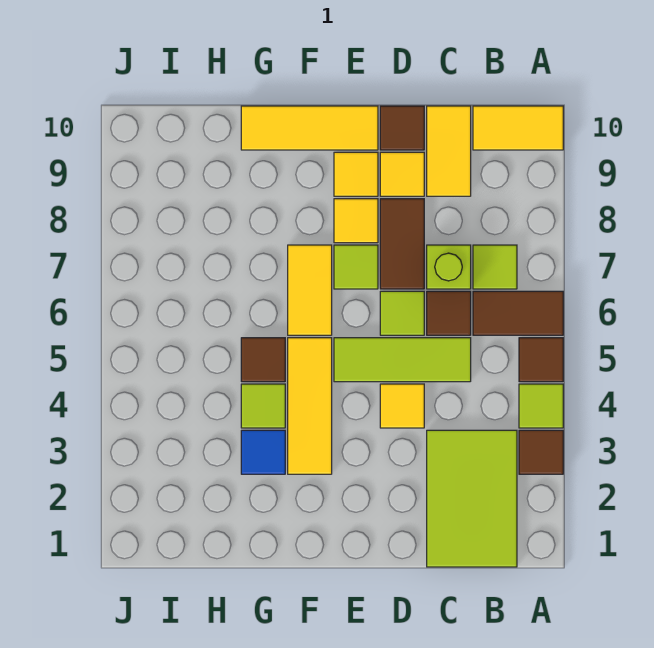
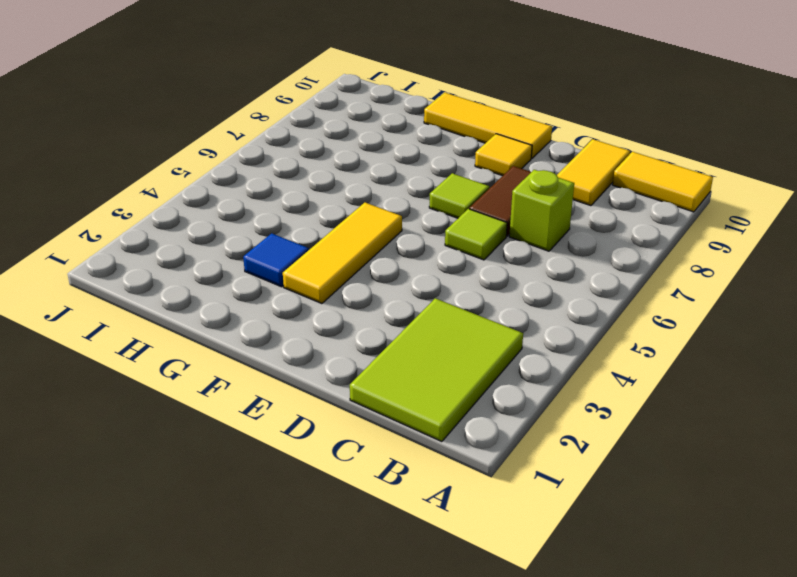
none -> brown tile A3 level 1
none -> lime tile A4 level 1
none -> brown tile A5 level 1

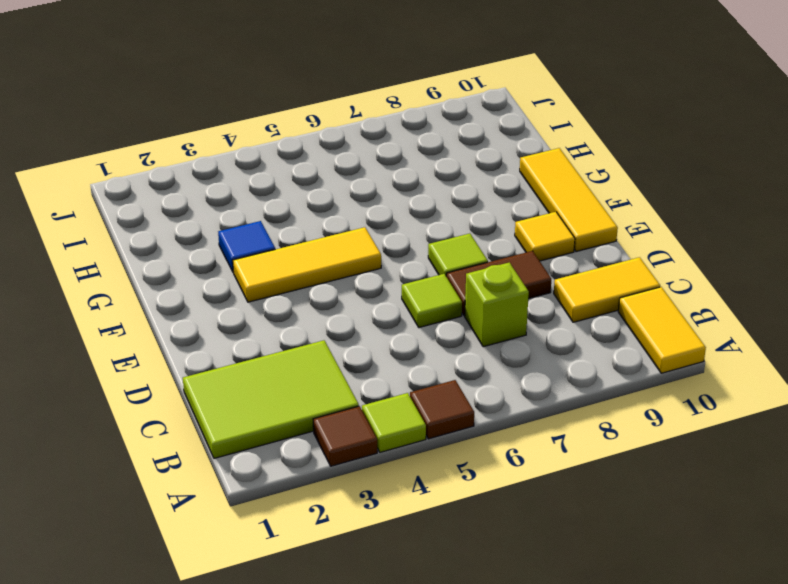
none -> brown tile A6:B6 level 1
none -> lime tile B7 level 1
none -> lime tile C5:E5 level 1

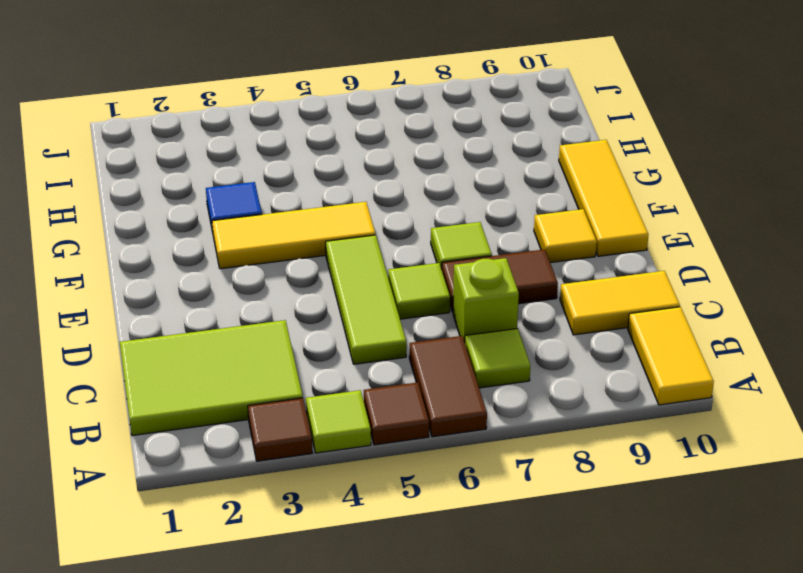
none -> brown tile C6 level 1
none -> yellow tile D4 level 1
none -> yellow tile D9 level 1

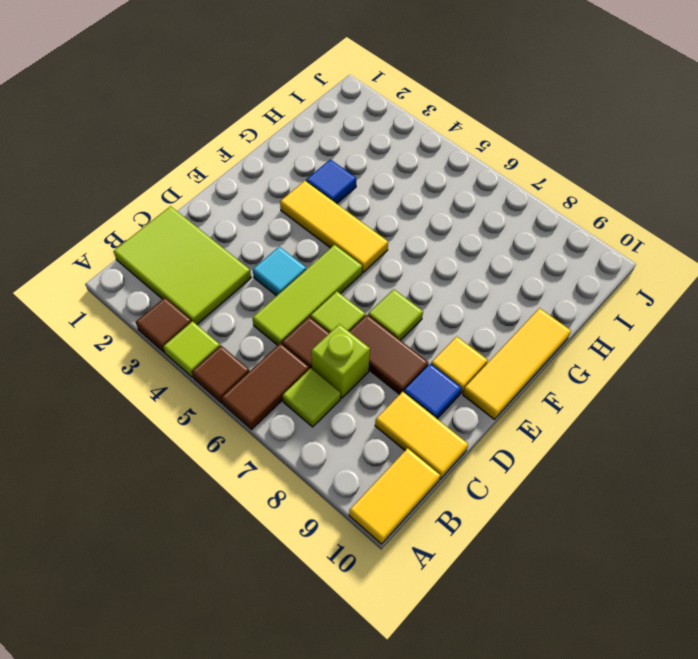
cyan tile D4 level 1 -> yellow tile D4 level 1
blue tile D9 level 1 -> yellow tile D9 level 1
none -> brown tile D10 level 1
none -> yellow tile E8 level 1
none -> yellow tile F6:F7 level 1

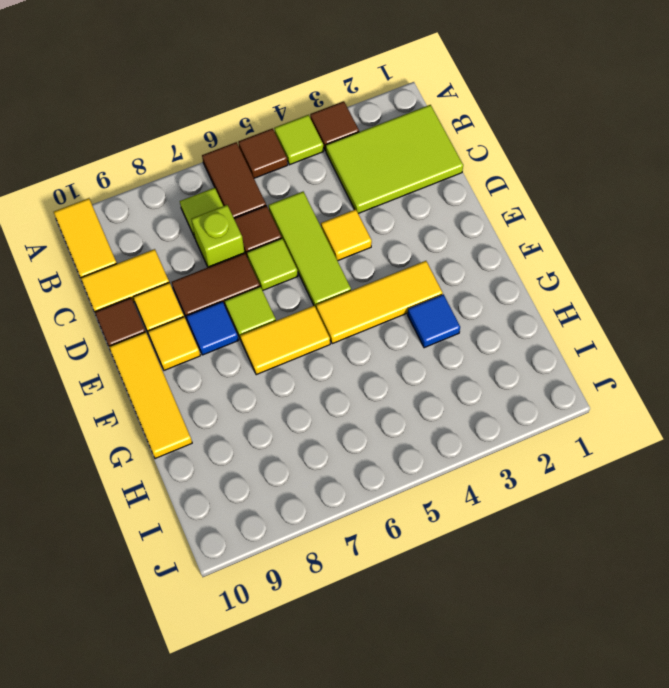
blue tile E8 level 1 -> yellow tile E8 level 1
none -> lime tile G4 level 1
none -> brown tile G5 level 1

